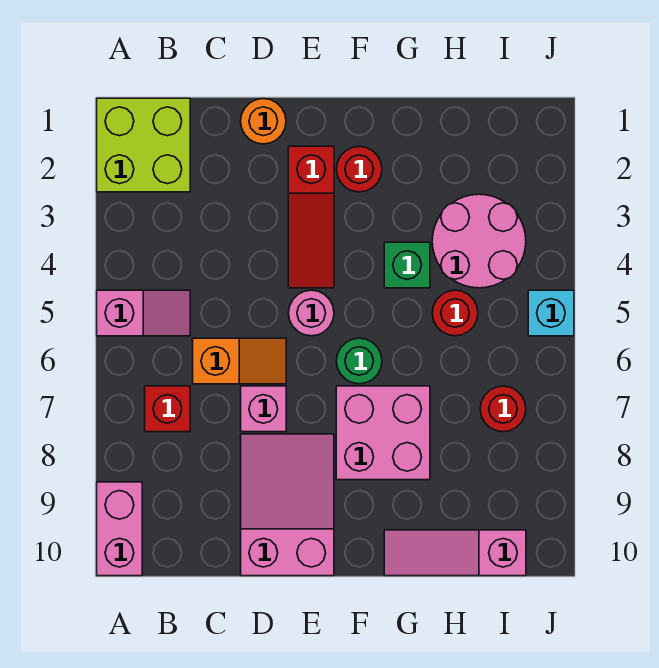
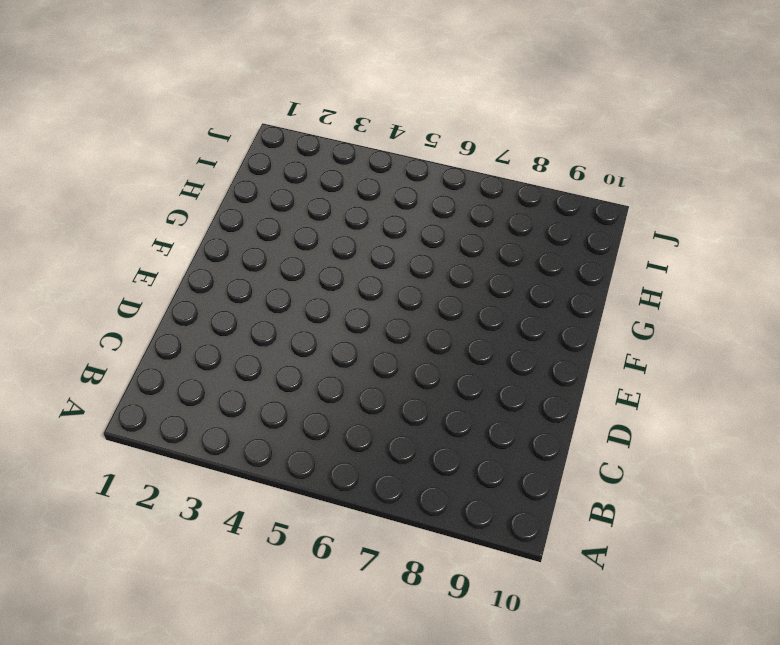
none -> lime brick A1:B2 level 1
none -> pink slope A5:B5 level 1 top A
none -> pink brick A9:A10 level 1

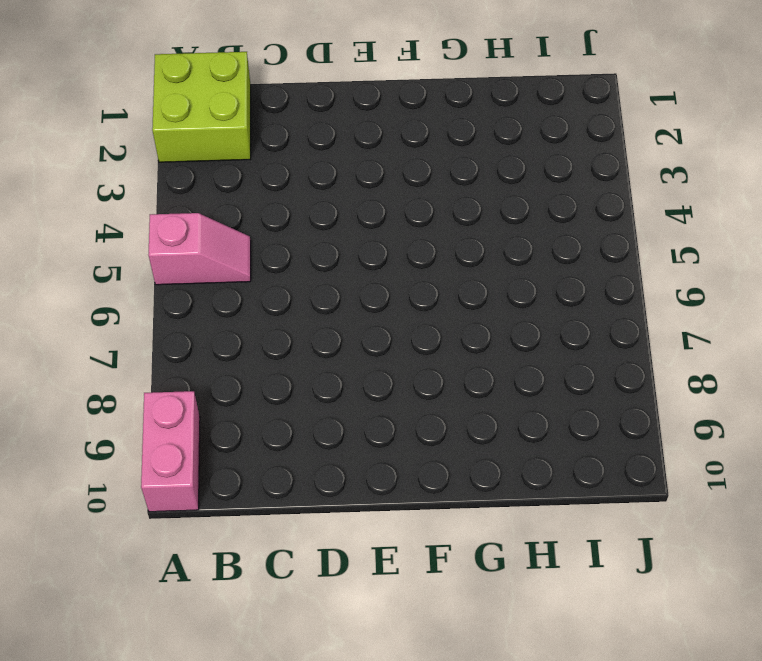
none -> red brick B7 level 1
none -> orange slope C6:D6 level 1 top C
none -> orange round brick D1 level 1

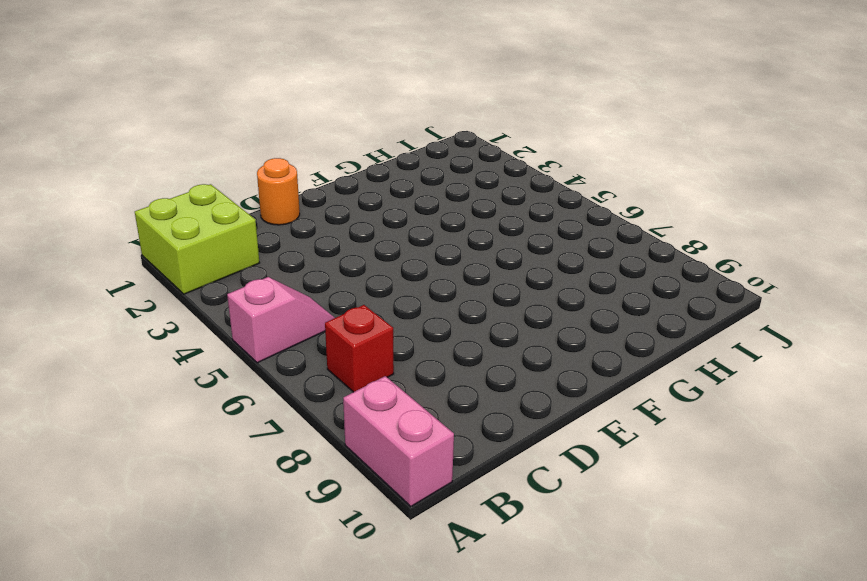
none -> orange slope C6:D6 level 1 top C
none -> pink brick D7 level 1
none -> pink slope D8:E10 level 1 top 10

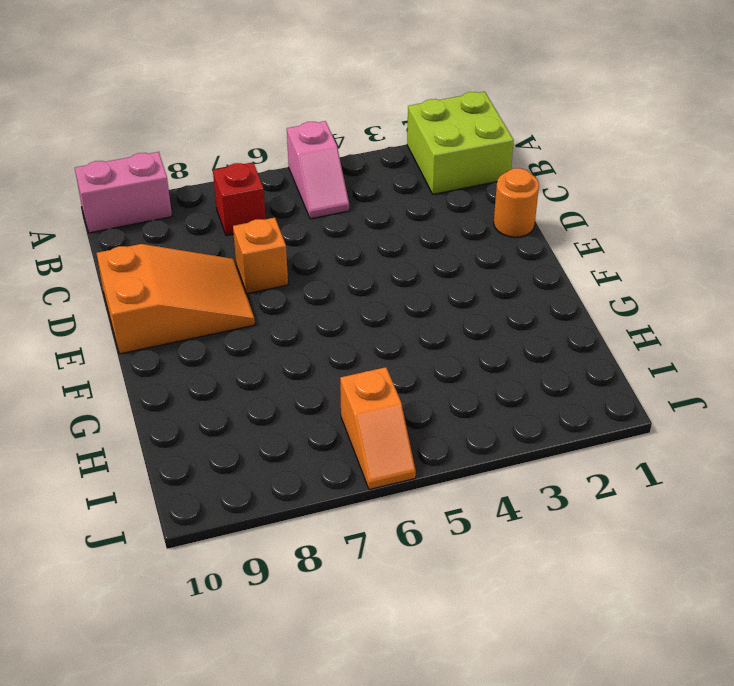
orange brick D7 level 1 -> pink brick D7 level 1
orange slope D8:E10 level 1 top 10 -> pink slope D8:E10 level 1 top 10
orange slope I6:J6 level 1 top I -> orange slope C6:D6 level 1 top C
none -> red slope E2:E4 level 1 top 2
none -> pink round brick E5 level 1
none -> red round brick F2 level 1

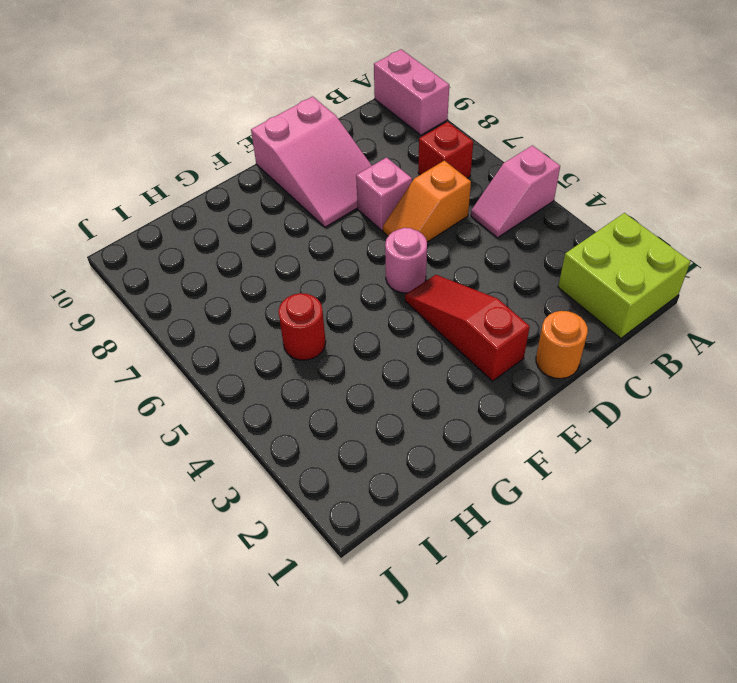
none -> red round brick F2 level 1
none -> green round brick F6 level 1
none -> pink brick F7:G8 level 1

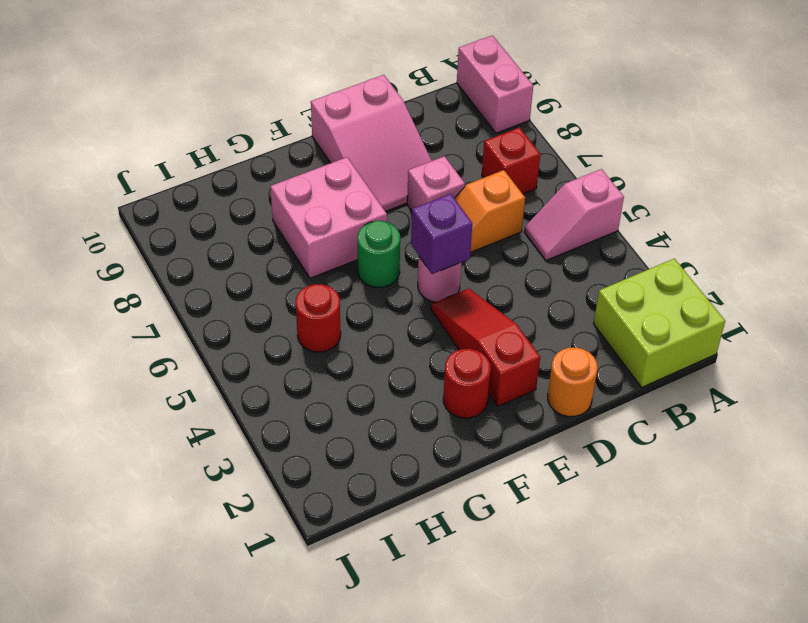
purple brick E5 level 2 -> none
none -> green brick G4 level 1
none -> pink slope G10:I10 level 1 top I
none -> pink round brick H3:I4 level 1

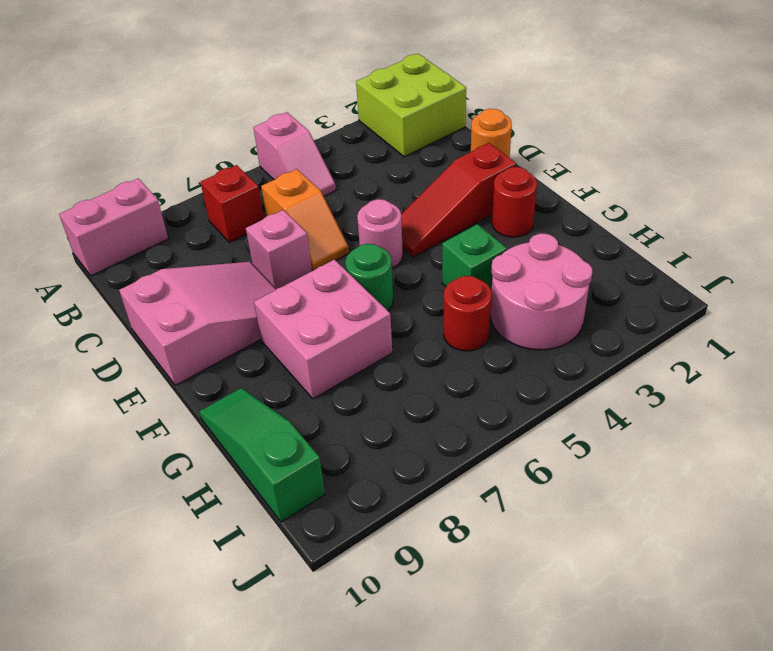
green slope G10:I10 level 1 top I -> pink slope G10:I10 level 1 top I
none -> red round brick I7 level 1
none -> cyan brick J5 level 1

